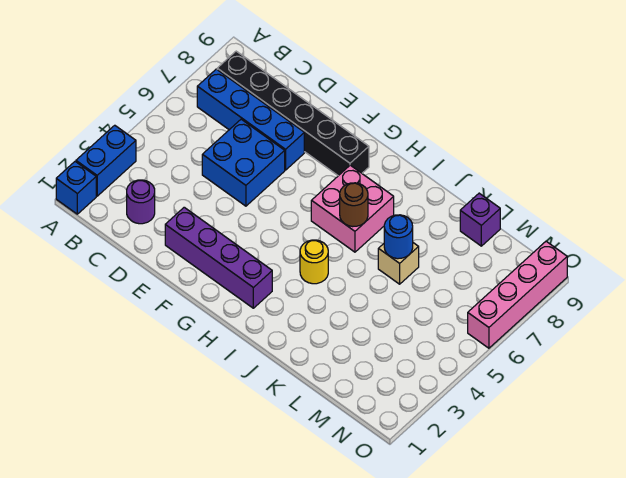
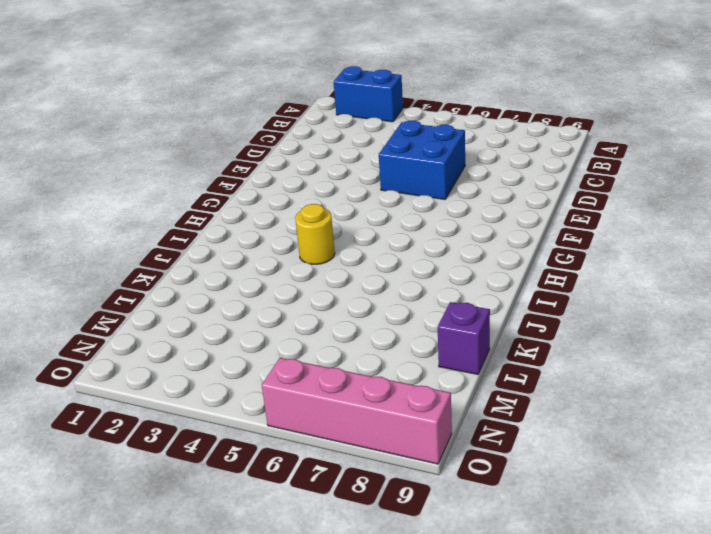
none -> blue brick A1 level 1
none -> blue brick B7:E7 level 1
none -> black brick B8:G8 level 1

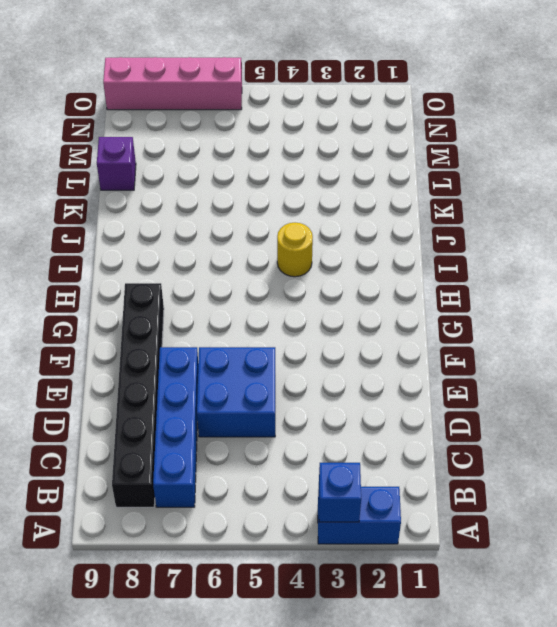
blue brick A3 level 2 -> blue brick A1 level 1
none -> purple round brick C2 level 1
none -> purple brick E2:H2 level 1
none -> pink brick H6:I7 level 1

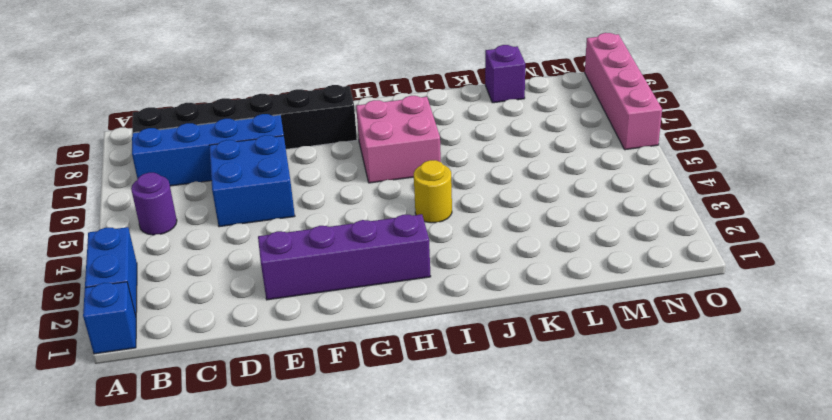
purple round brick B5 level 1 -> purple round brick C2 level 1
none -> tan brick K6 level 1
none -> brown round brick I6 level 2
none -> blue round brick K6 level 2

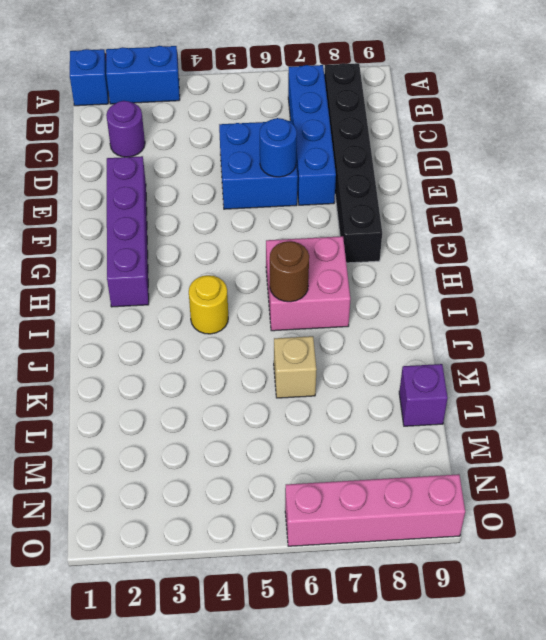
blue round brick E6 level 2 -> blue round brick K6 level 2

